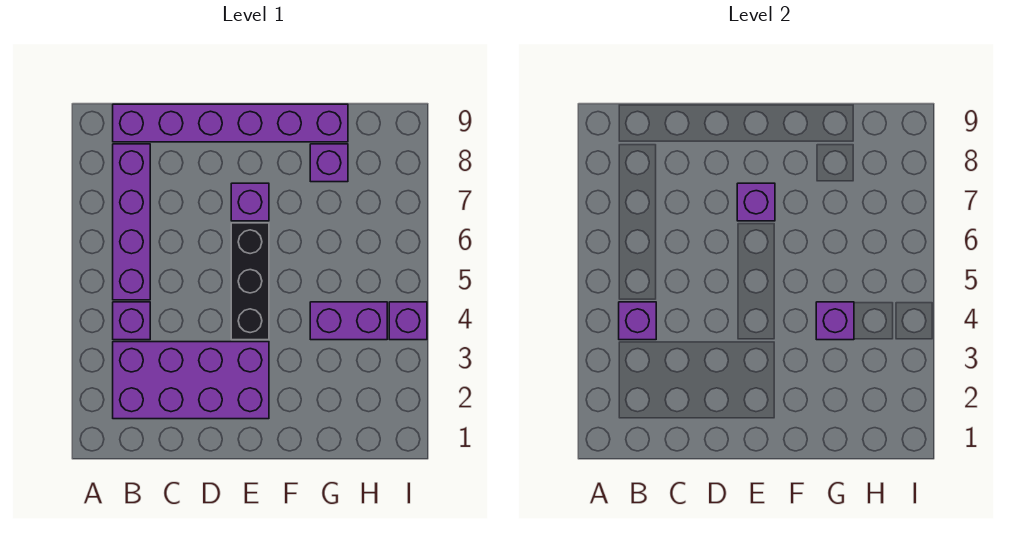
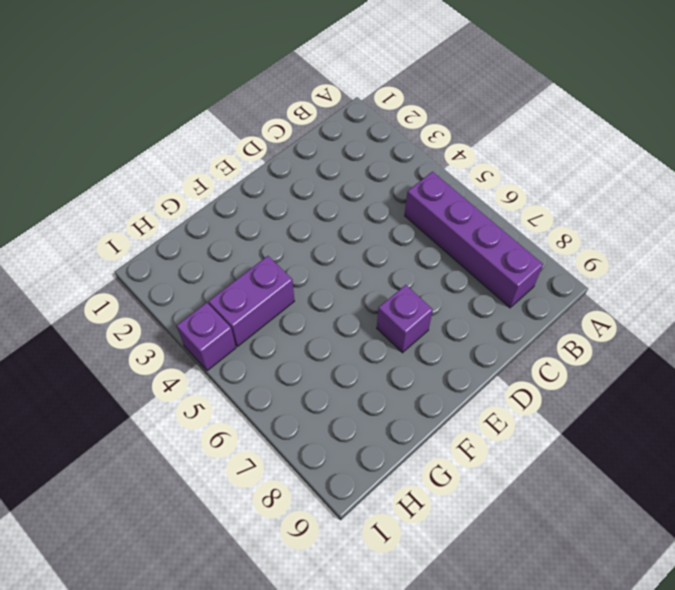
none -> purple brick B2:E3 level 1
none -> purple brick B4 level 1
none -> purple brick B9:G9 level 1

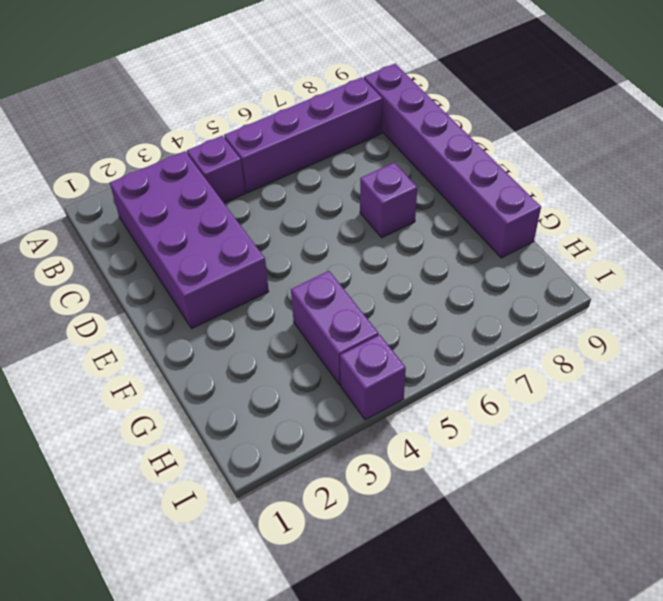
none -> black brick E4:E6 level 1
none -> purple brick G8 level 1
none -> purple brick B4 level 2

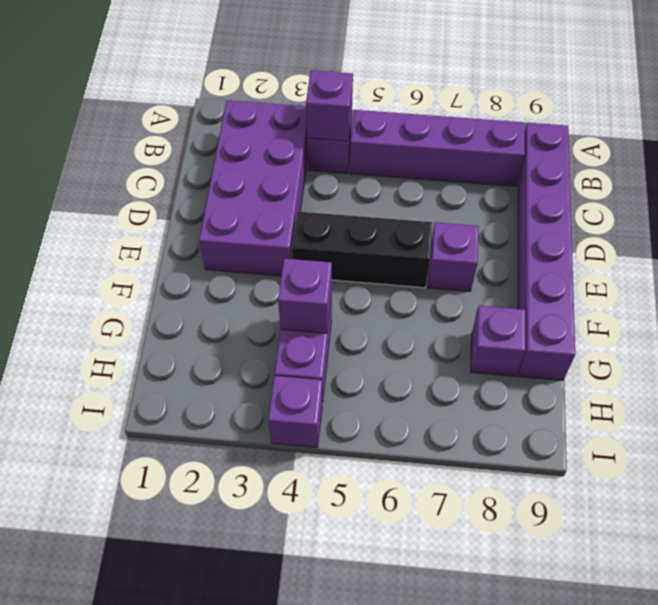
none -> purple brick E7 level 2

